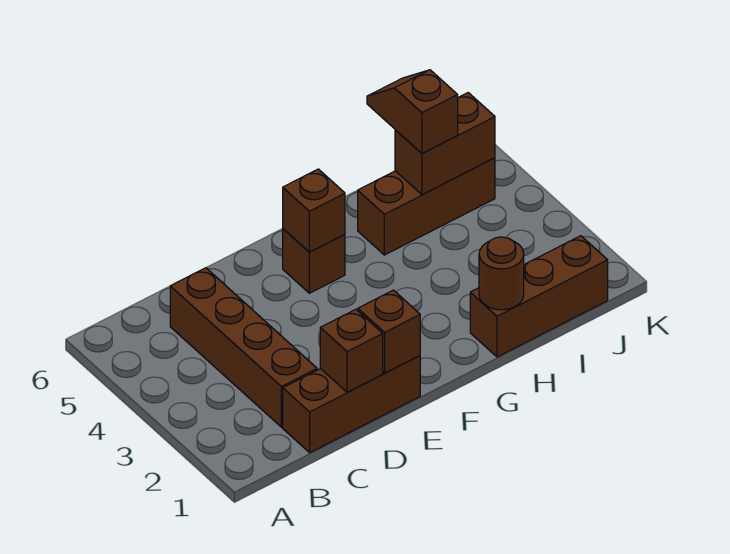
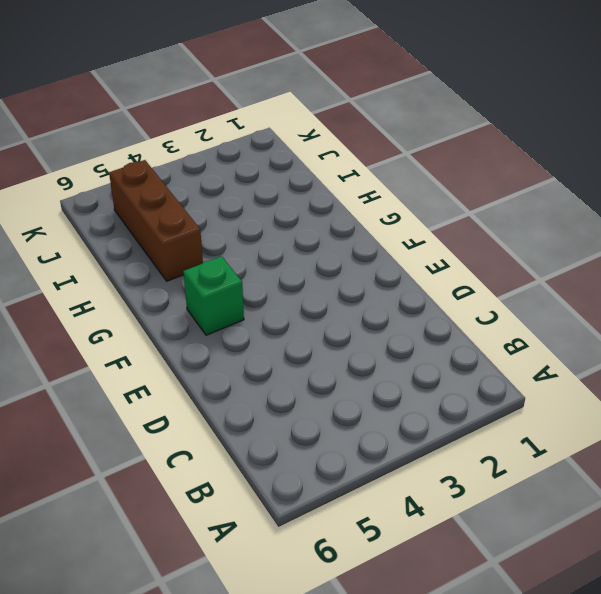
green brick F5 level 1 -> brown brick F5 level 1
none -> brown brick C1:E1 level 1
none -> brown brick C2:C5 level 1

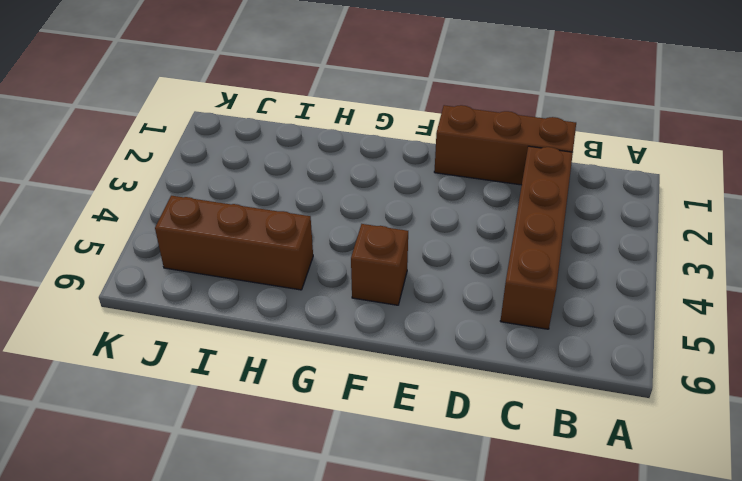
none -> brown brick H1:J1 level 1
none -> brown brick D1 level 2

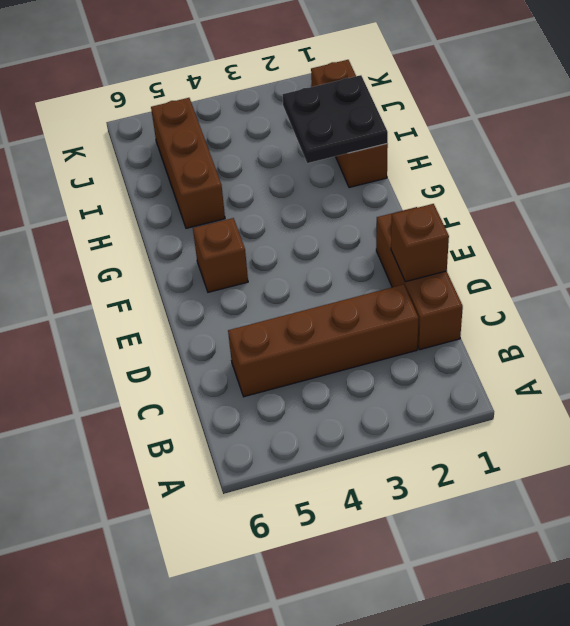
black plate H1:I2 level 2 -> brown round brick H1 level 2
none -> brown brick E1 level 2
none -> brown brick F5 level 2

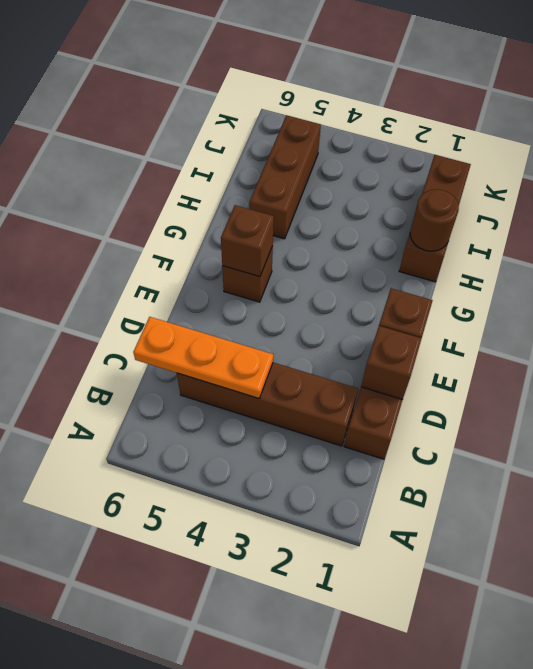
orange plate C4:C6 level 2 -> none
none -> brown brick I5:J5 level 2
none -> brown slope I5:I6 level 3 top 5

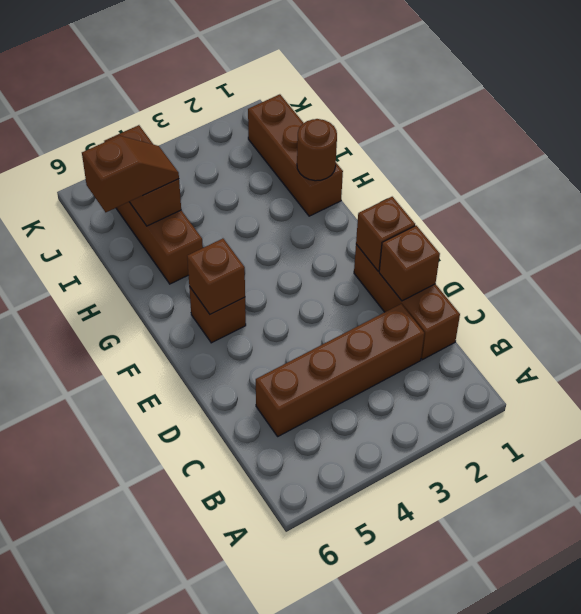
brown slope I5:I6 level 3 top 6 -> brown slope I5:I6 level 3 top 5

